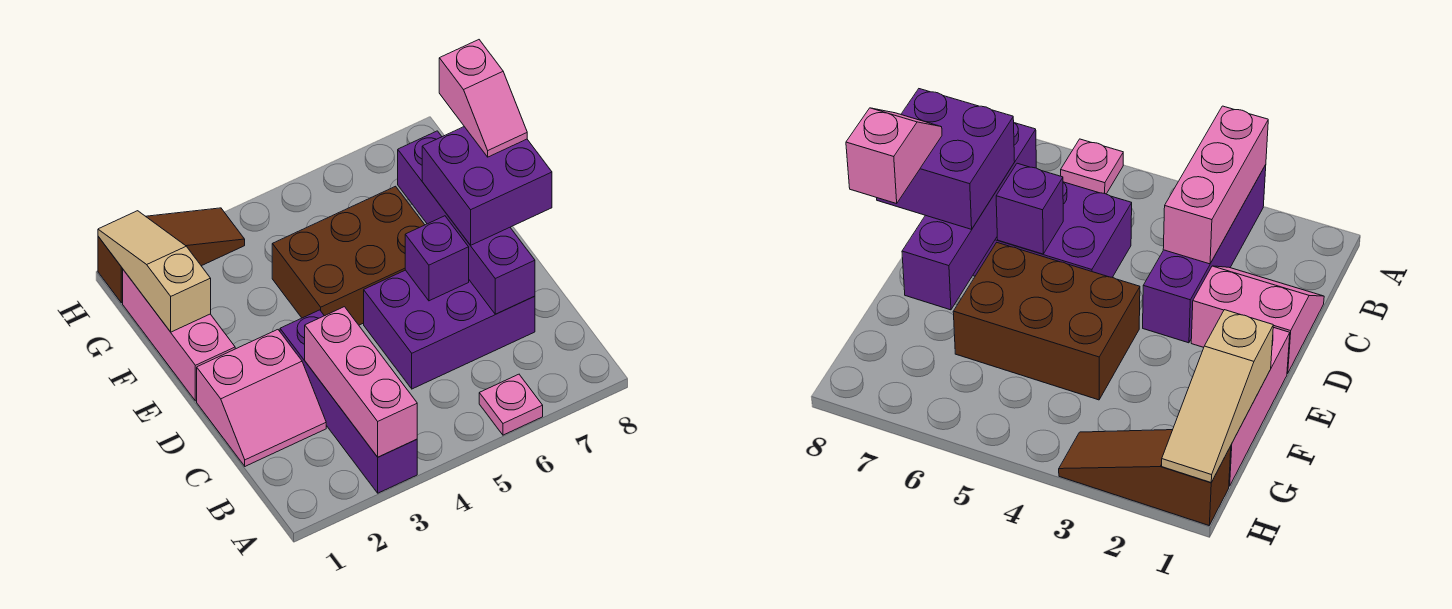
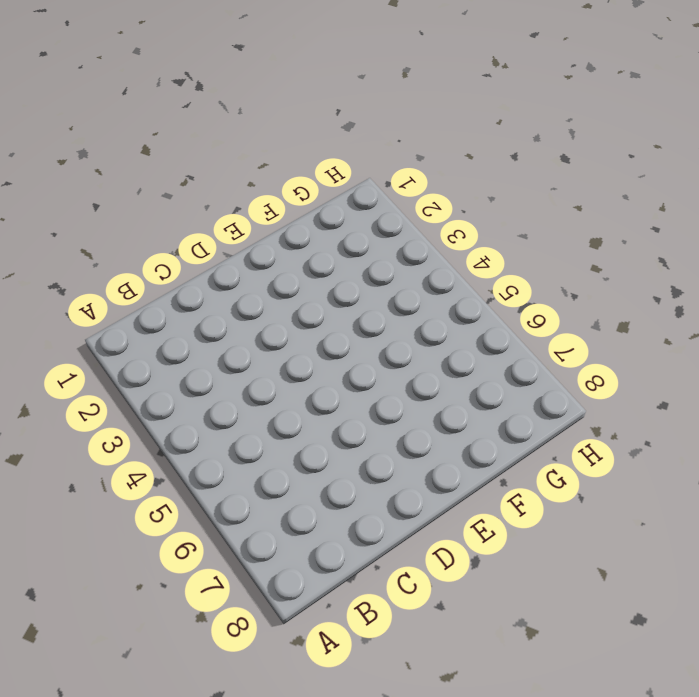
none -> purple brick A3:D3 level 1
none -> pink plate A6 level 1
none -> pink slope C1:D2 level 1 top D

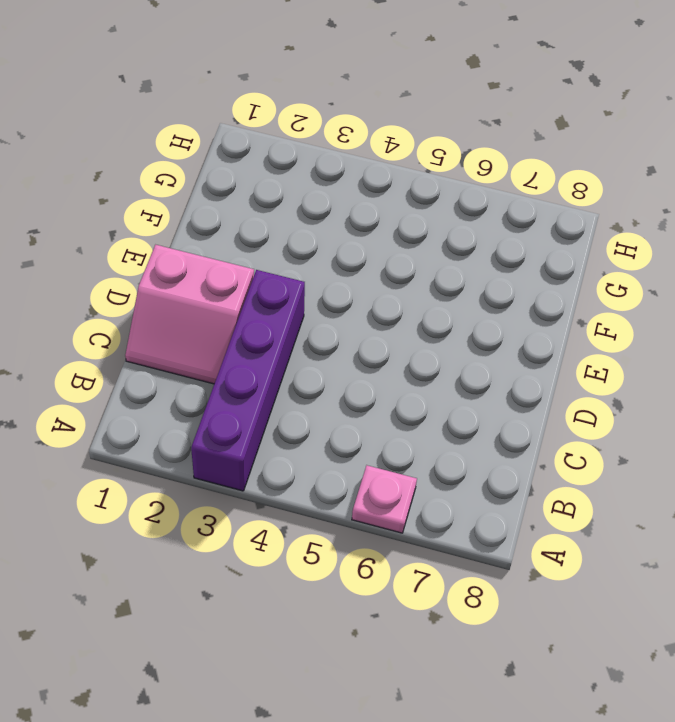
none -> purple brick C5:D7 level 1
none -> pink brick E1:G1 level 1
none -> brown brick E4:F6 level 1

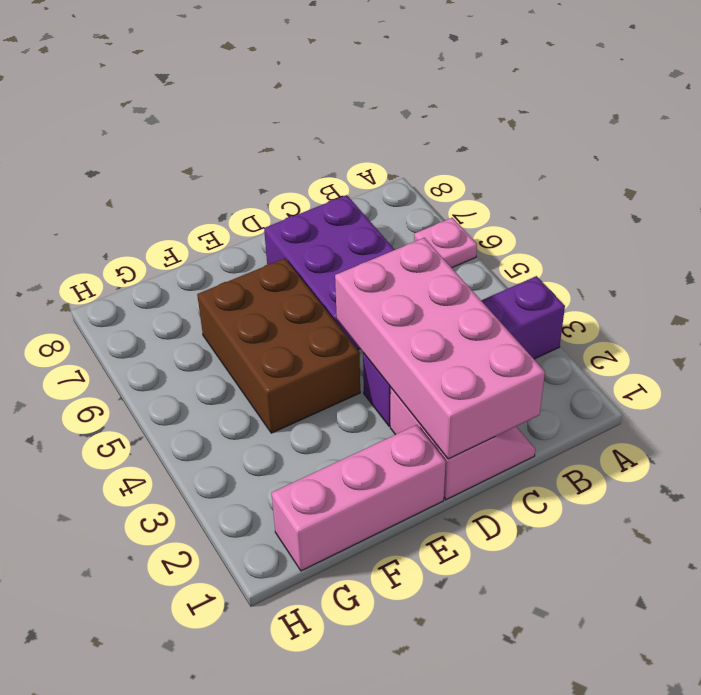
pink brick C1:D4 level 2 -> pink brick A3:C3 level 2
none -> brown slope H1:H3 level 1 top 1
none -> purple brick C7:F7 level 2
none -> purple brick D6 level 2

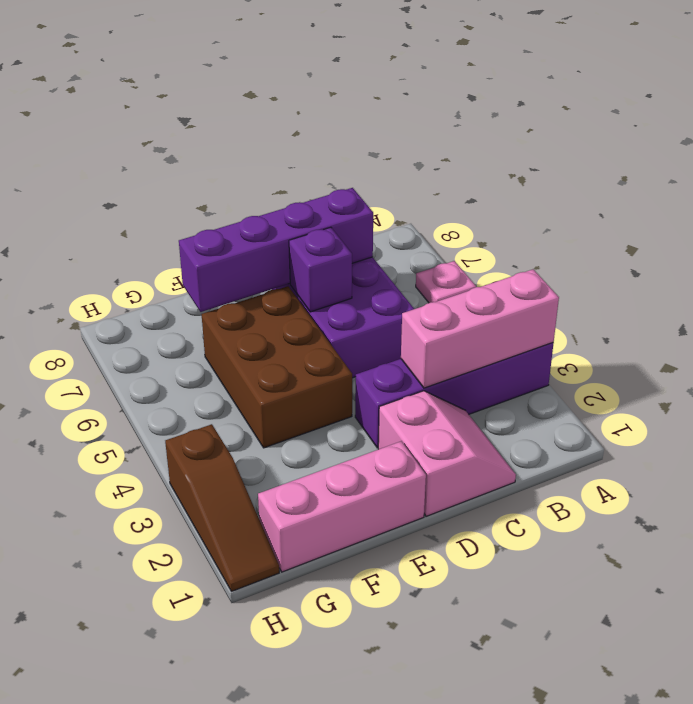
brown slope H1:H3 level 1 top 3 -> brown slope H1:H3 level 1 top 1
none -> tan slope F1:H1 level 2 top F
none -> purple brick D7:E8 level 3
none -> pink slope E8:F8 level 4 top F

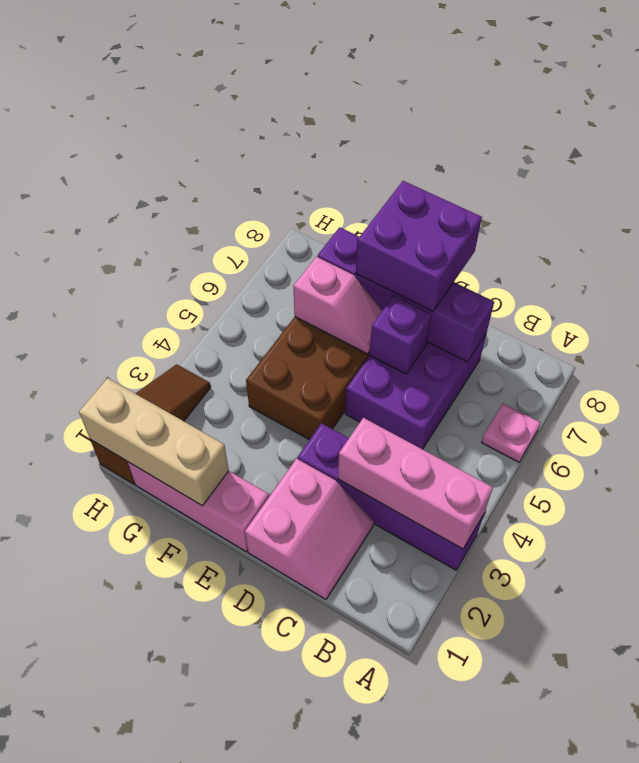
pink slope E6:F6 level 2 top F -> pink slope E8:F8 level 4 top F
tan brick F1:H1 level 2 -> tan slope F1:H1 level 2 top F

